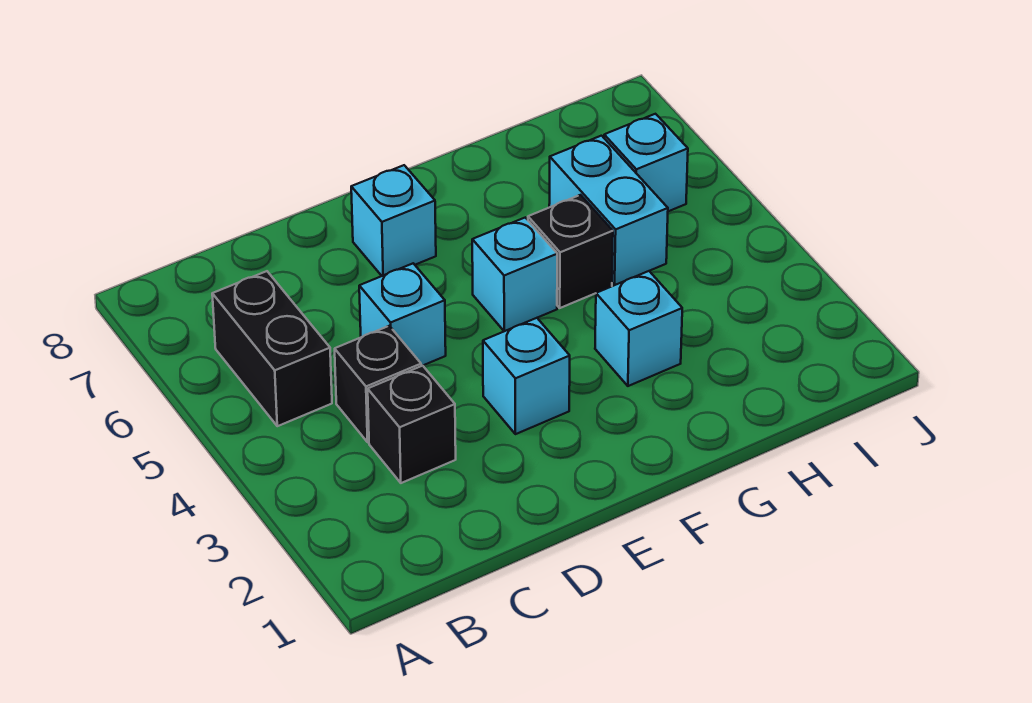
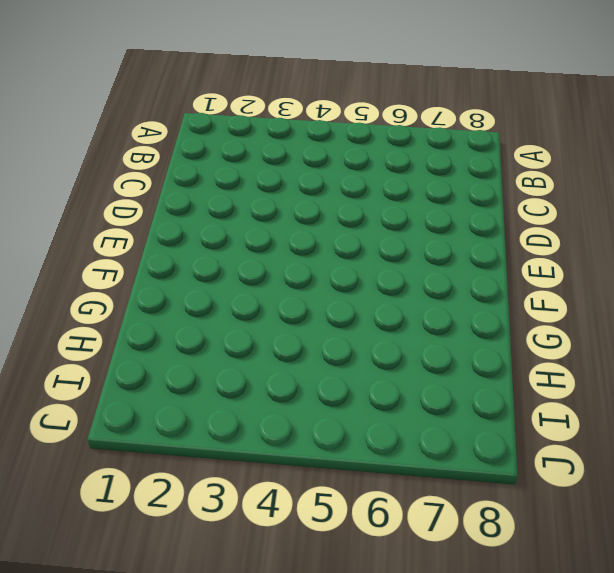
none -> black brick B5:B6 level 1
none -> black brick C3 level 1

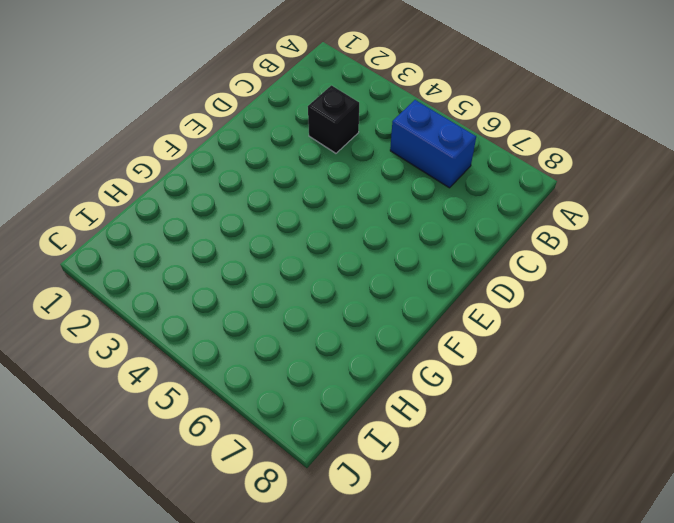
blue brick B5:B6 level 1 -> black brick B5:B6 level 1
none -> black brick C4 level 1
none -> cyan brick D5 level 1

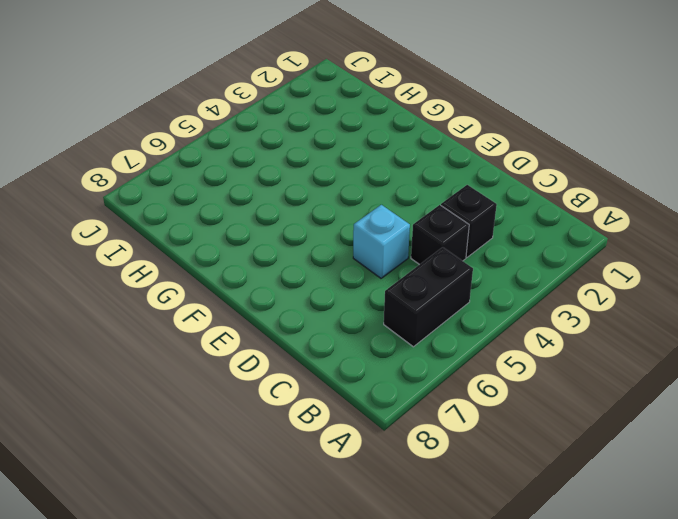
none -> cyan brick E3 level 1
none -> cyan brick E7 level 1

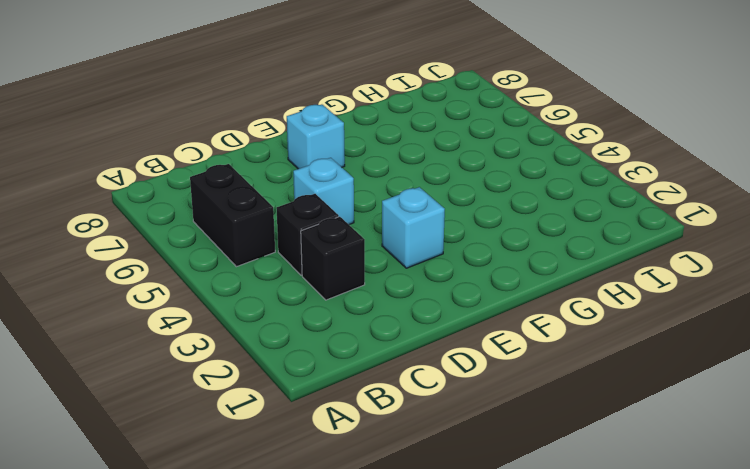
none -> cyan brick F5 level 1
none -> cyan brick G3 level 1

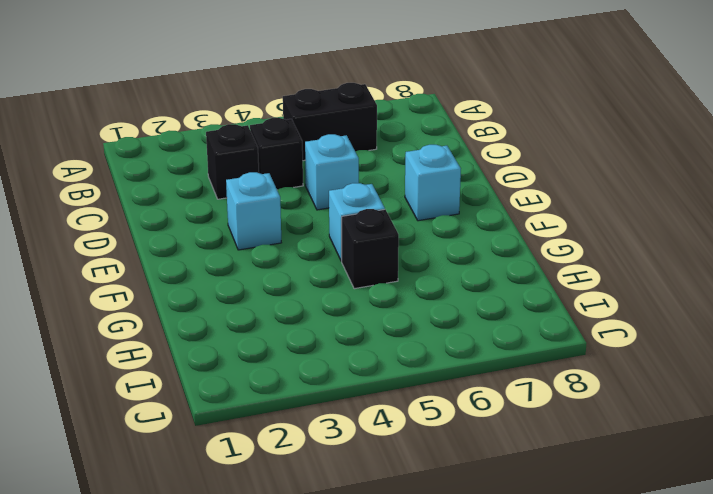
none -> cyan brick G3 level 1
none -> cyan brick H5:H6 level 1

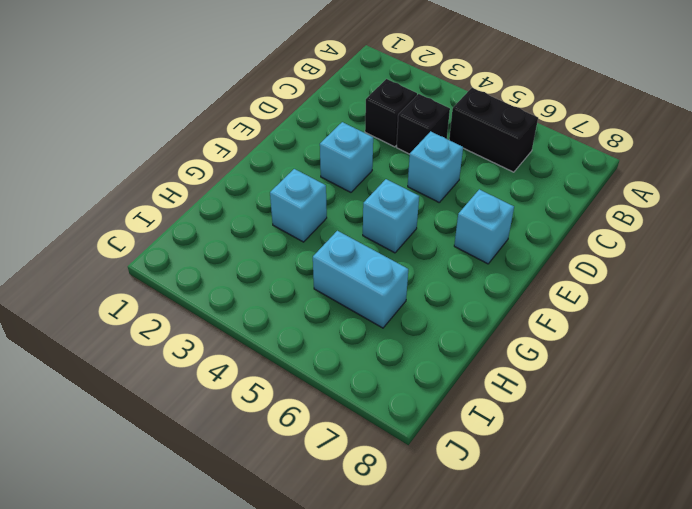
none -> black brick G5 level 1
none -> cyan brick I6 level 1

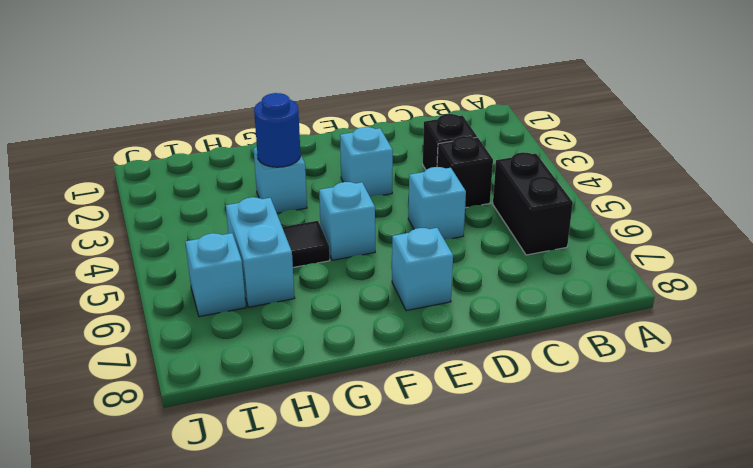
blue round brick G3 level 2 -> none
black tile G5 level 1 -> black brick G5 level 1

